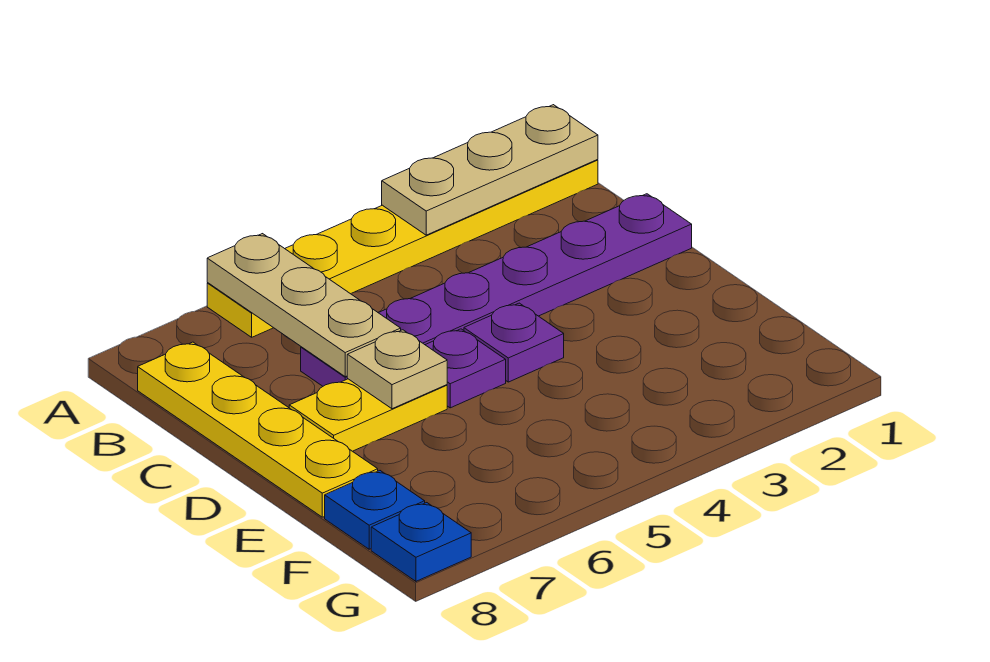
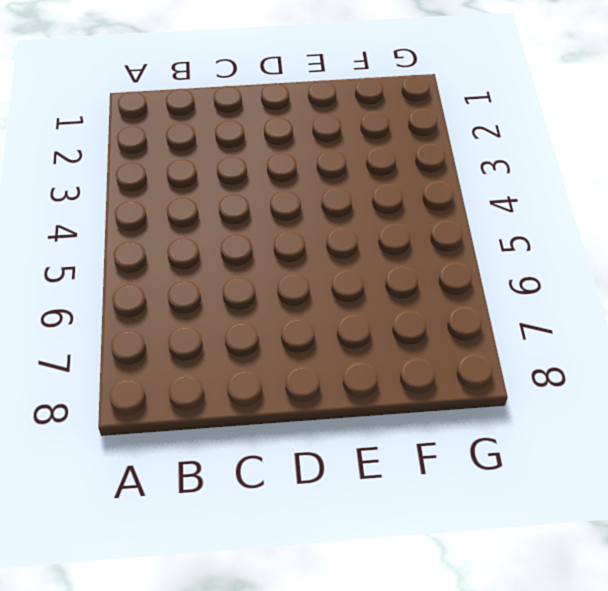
none -> yellow plate A1:A6 level 1
none -> yellow plate B8:E8 level 1

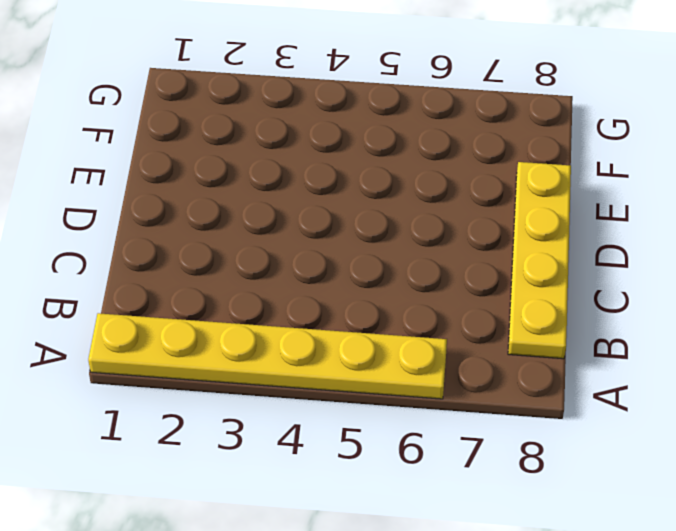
none -> purple plate C1:C6 level 1
none -> purple plate D4 level 1

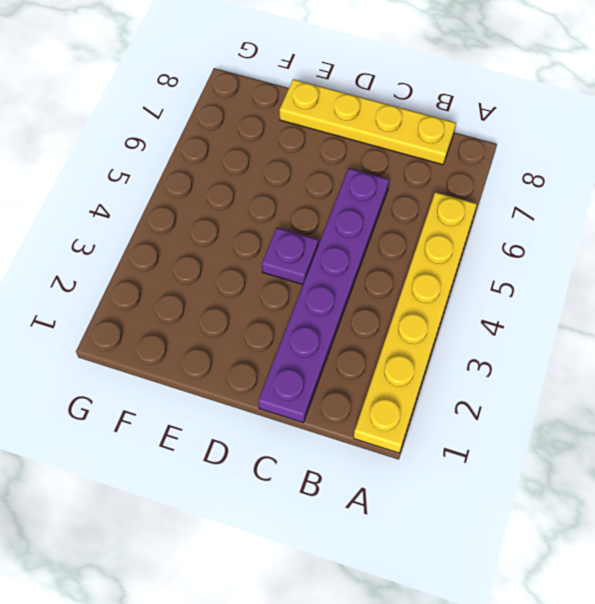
none -> purple plate D5 level 1
none -> yellow plate D6:D7 level 1

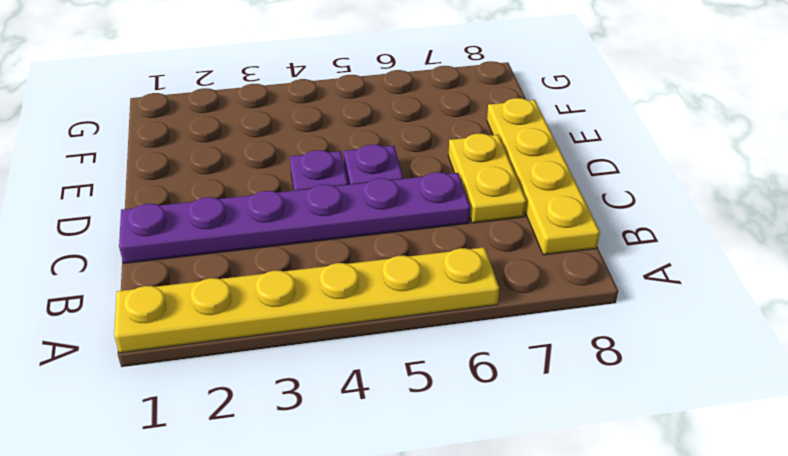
yellow plate C7:D7 level 1 -> yellow plate D6:D7 level 1
none -> blue plate F8 level 1
none -> blue plate G8 level 1

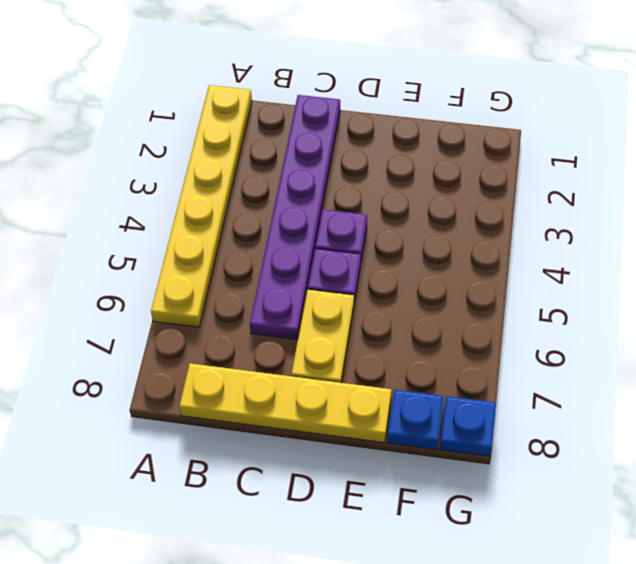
none -> tan plate A1:A3 level 2
none -> tan plate A6:C6 level 2

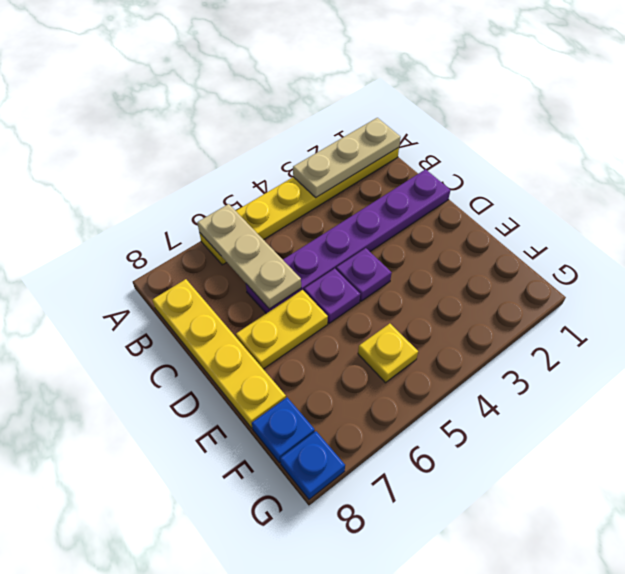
yellow plate F5 level 1 -> none
none -> tan plate D6 level 2

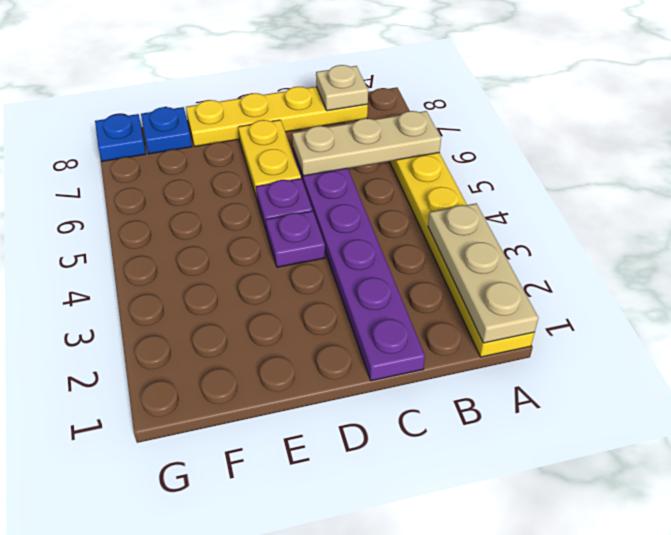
tan plate B8 level 2 -> tan plate D6 level 2

